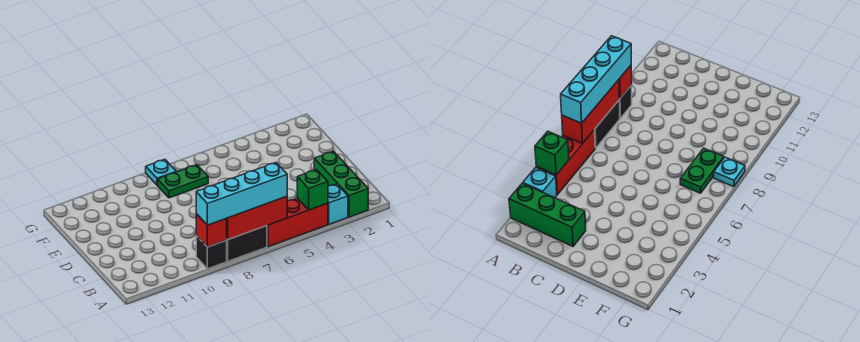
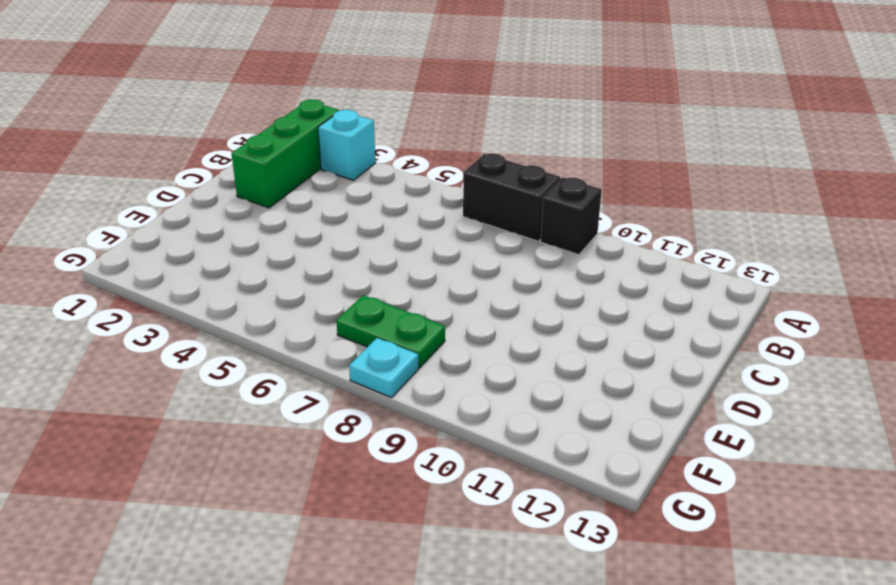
none -> red brick A4:A6 level 1
none -> green brick A4 level 2

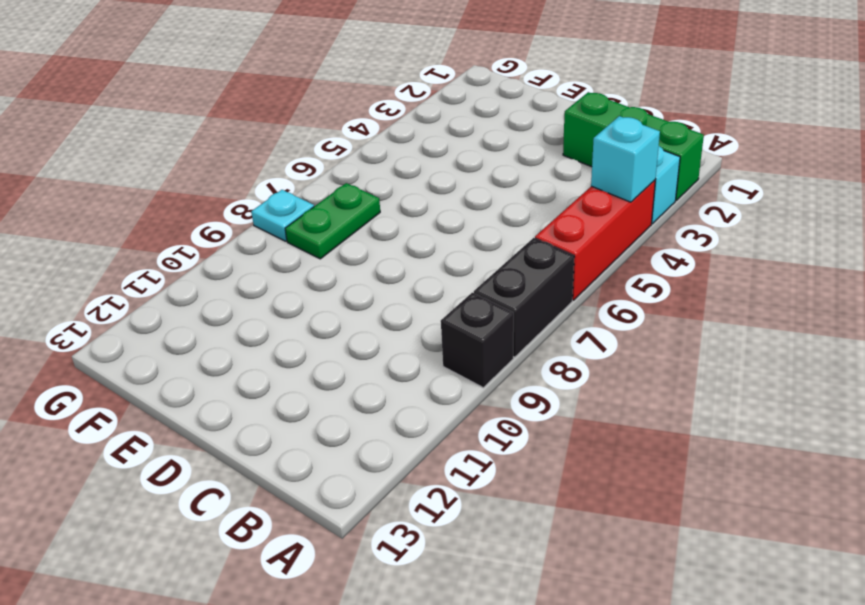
cyan brick A4 level 2 -> green brick A4 level 2
none -> red brick A6:A8 level 2
none -> red brick A9 level 2

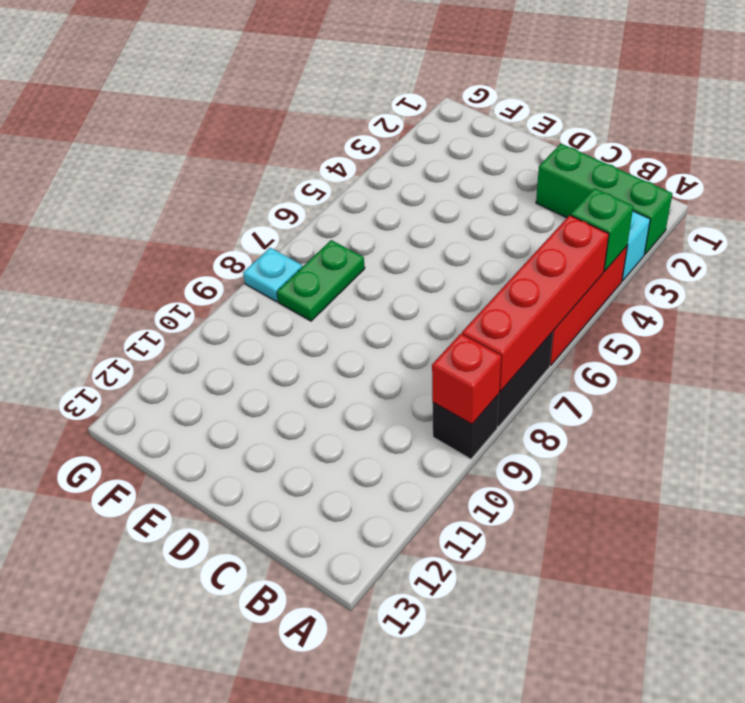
red brick A5:A8 level 2 -> red brick A6:A8 level 2
none -> cyan brick A6:A9 level 3

